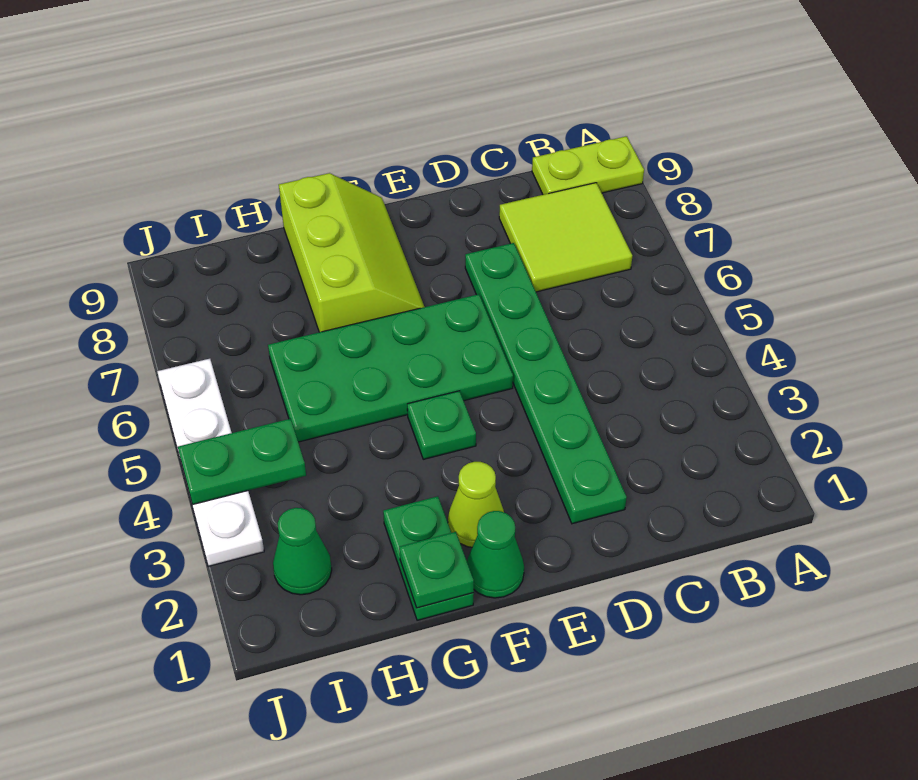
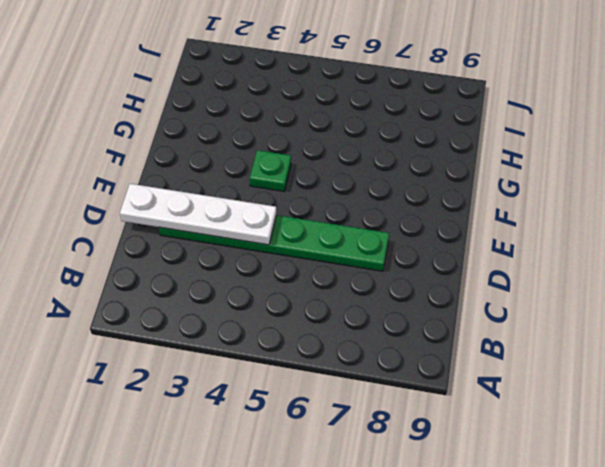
white plate D1:D4 level 2 -> white plate J3:J6 level 1
none -> lime plate A9:B9 level 1
none -> lime tile B7:C8 level 1
none -> green plate E5:H6 level 1

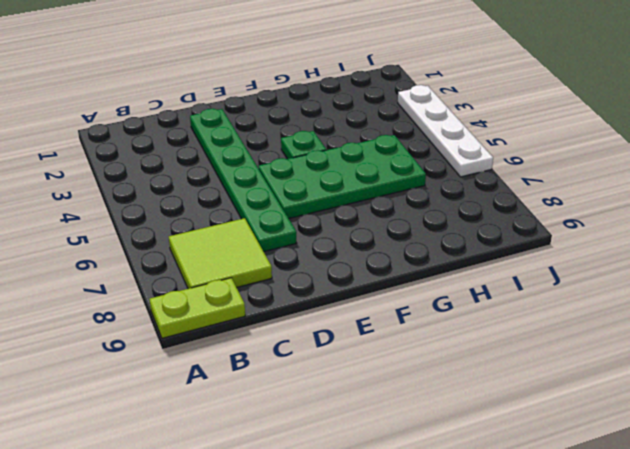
none -> green cone F1 level 1
none -> lime cone F2 level 1
none -> lime slope F7:G9 level 1 top G

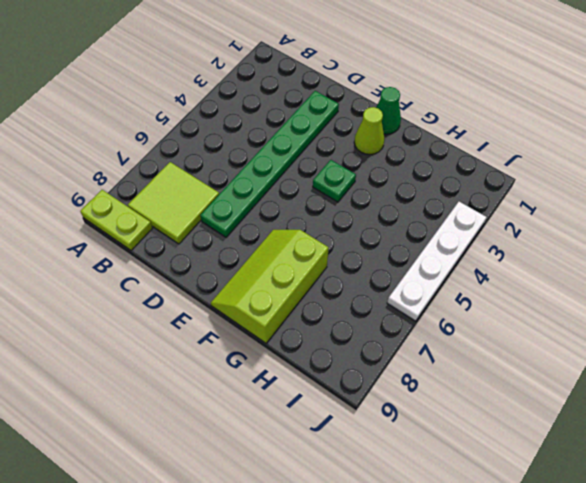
none -> green plate E5:H6 level 1
none -> green plate G1:G2 level 1
none -> green cone I2 level 1

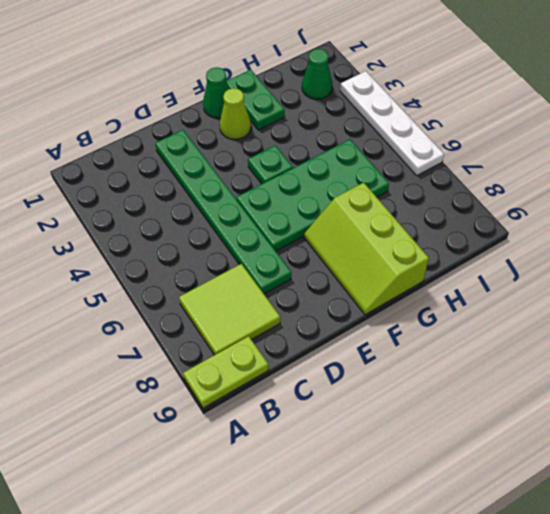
none -> green plate G1 level 2
none -> green plate I4:J4 level 2

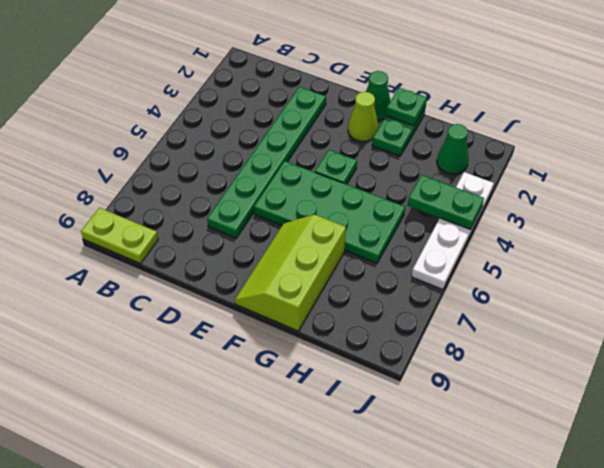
none -> lime tile B7:C8 level 1

